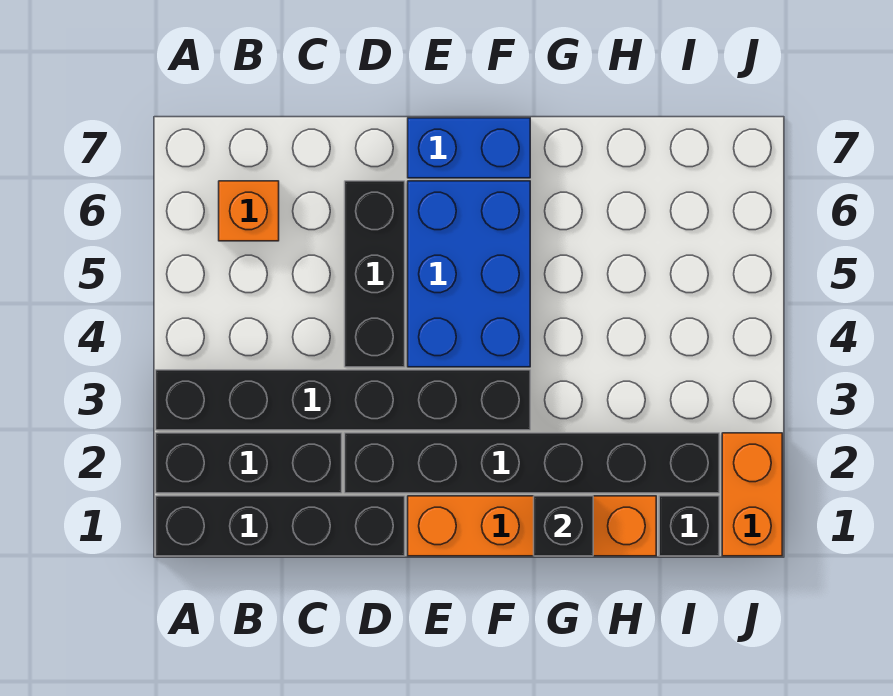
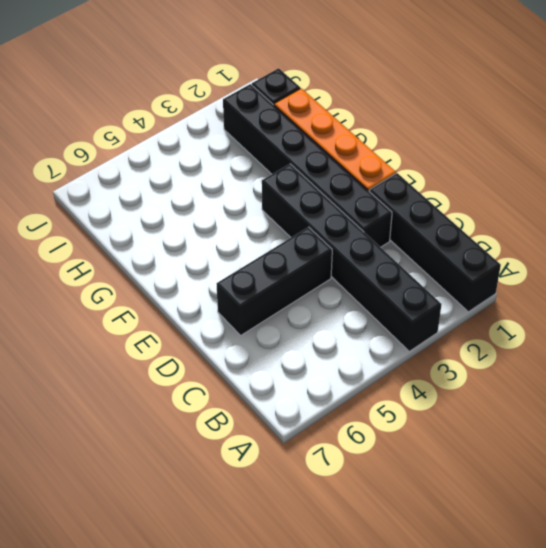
none -> black brick A2:C2 level 1
none -> orange brick B6 level 1
none -> blue brick E4:F6 level 1

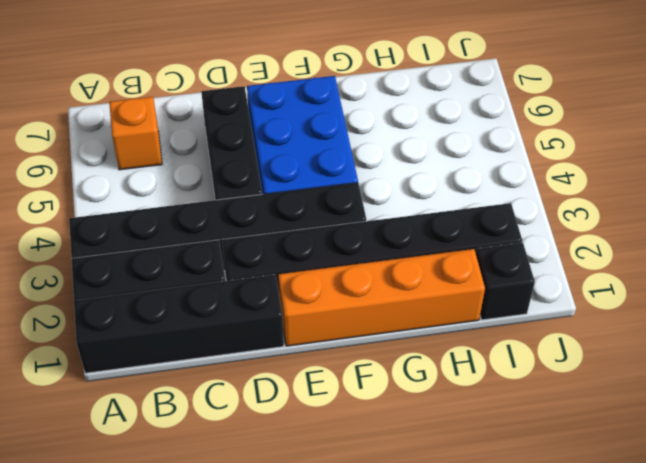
none -> blue brick E7:F7 level 1
none -> orange brick J1:J2 level 1
none -> black brick G1 level 2

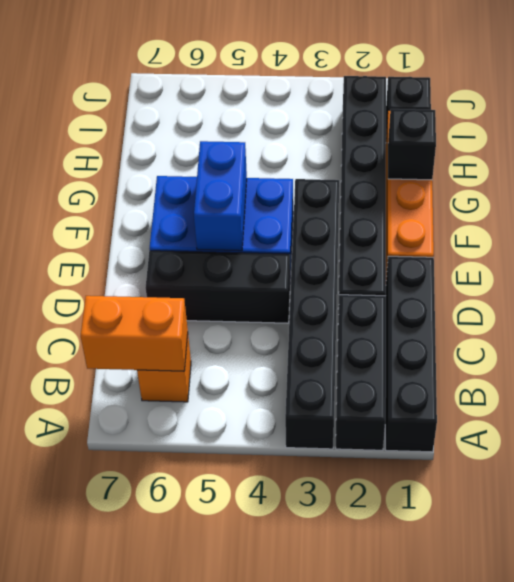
orange brick B6:B7 level 2 -> orange brick J1:J2 level 1
blue brick E5:F5 level 2 -> blue brick E7:F7 level 1

